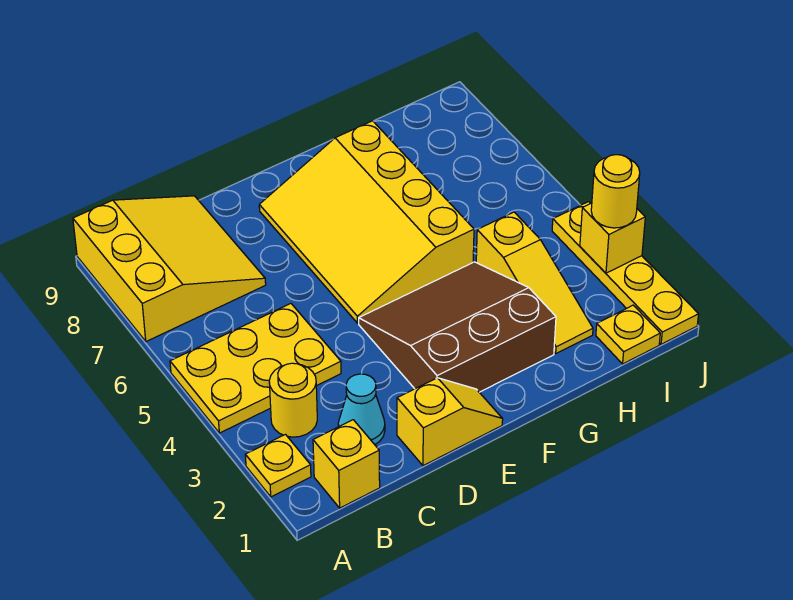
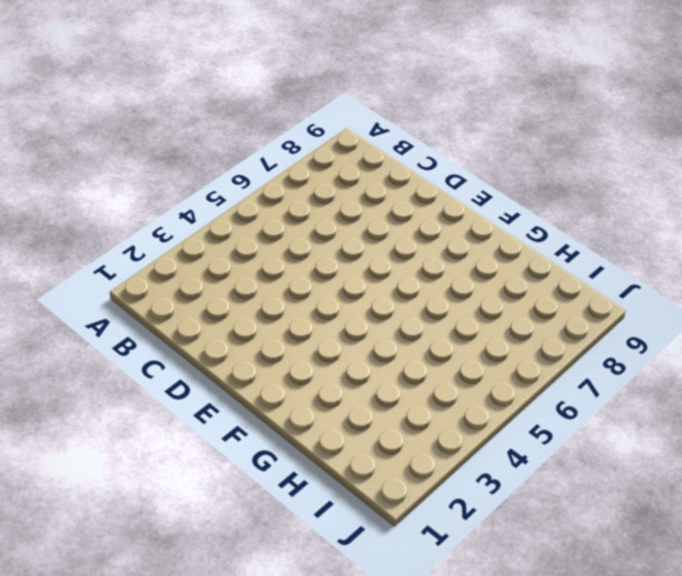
none -> yellow plate A2 level 1
none -> yellow plate A4:C5 level 1
none -> yellow slope A7:C9 level 1 top A

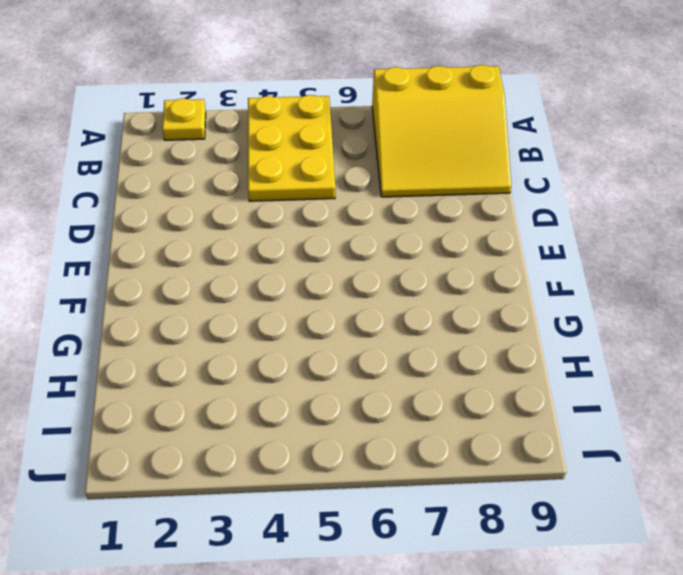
none -> yellow brick B1 level 1
none -> yellow round brick B3 level 1
none -> cyan cone C2 level 1

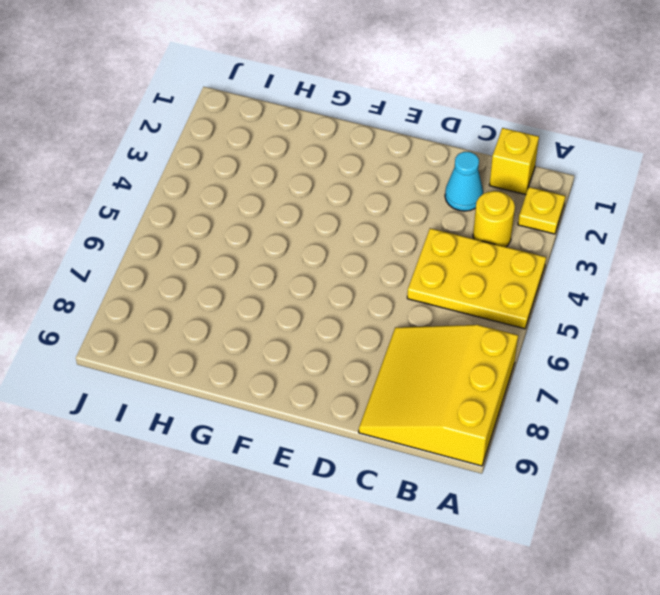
none -> yellow slope D1:E1 level 1 top D
none -> brown slope E2:G4 level 1 top 2
none -> yellow slope E5:G8 level 1 top G

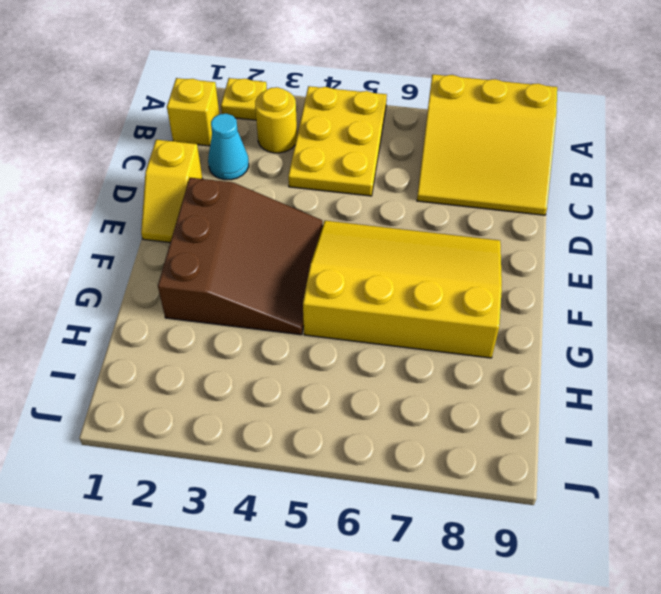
none -> yellow slope H2:H4 level 1 top 4
none -> yellow plate I1 level 1
none -> yellow plate J1:J4 level 1

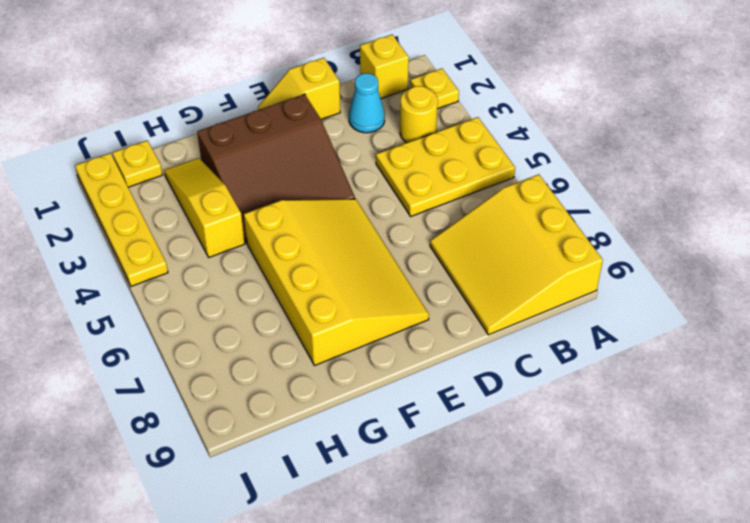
none -> yellow brick J3 level 2
none -> yellow round brick J3 level 3

